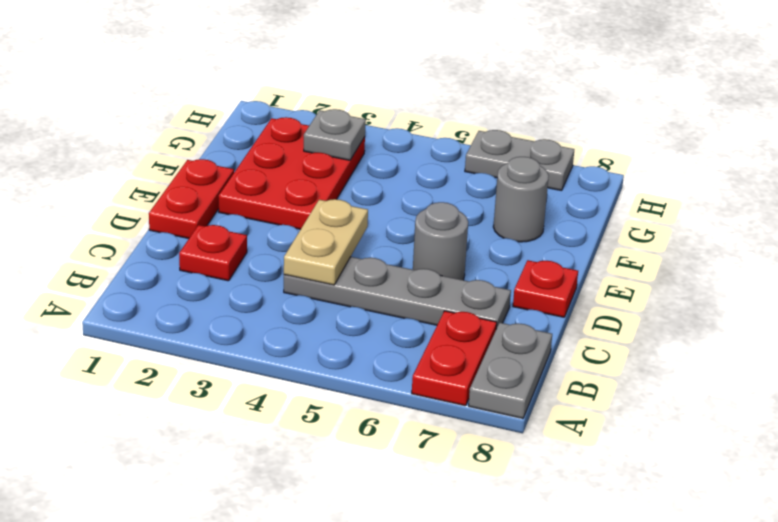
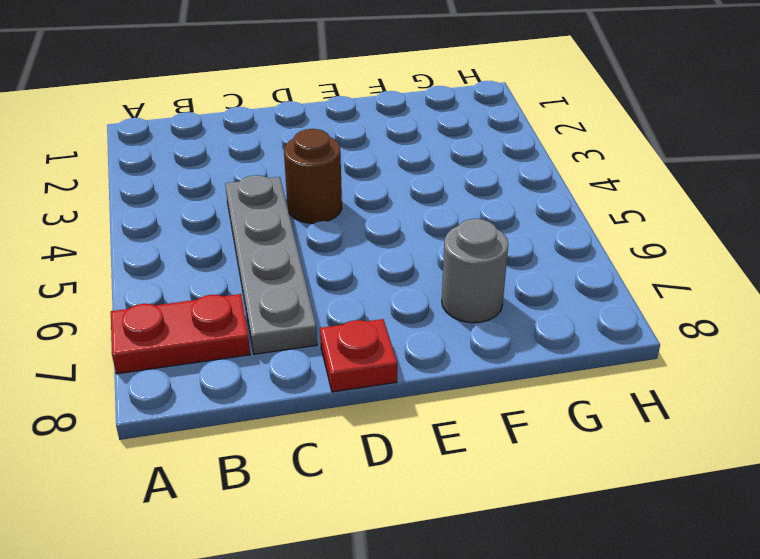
brown round brick D4 level 1 -> none
none -> grey plate A8:B8 level 1
none -> red plate C2 level 1
none -> red plate D1:E1 level 1

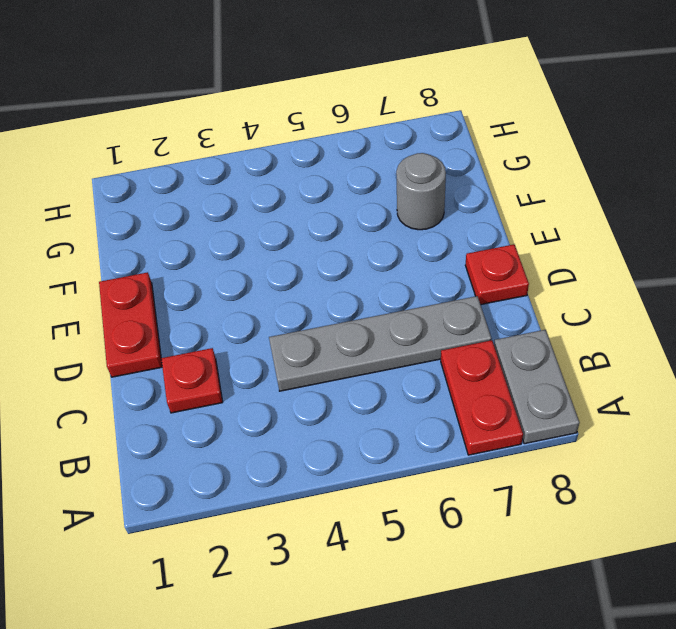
none -> grey round brick D6 level 1
none -> red plate E2:G3 level 1
none -> grey plate H6:H7 level 1

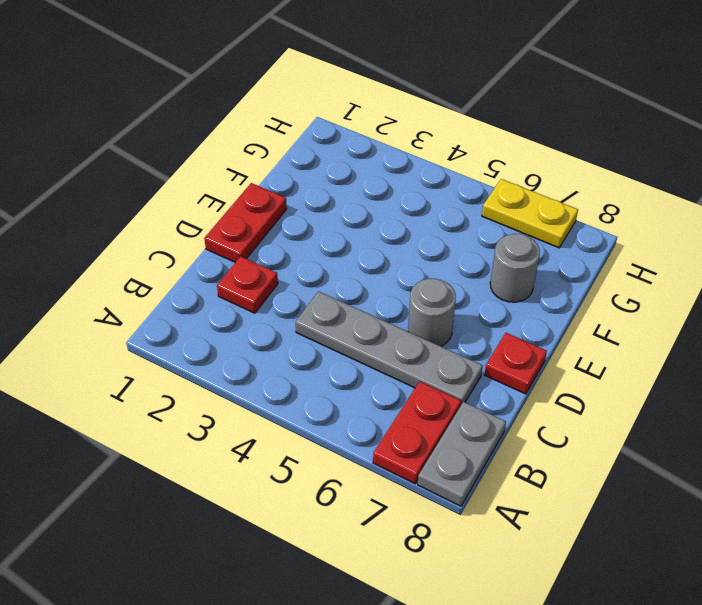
yellow plate H6:H7 level 1 -> grey plate H6:H7 level 1
none -> red plate E2:G3 level 1
none -> tan plate C4:D4 level 2
none -> grey plate G3 level 2

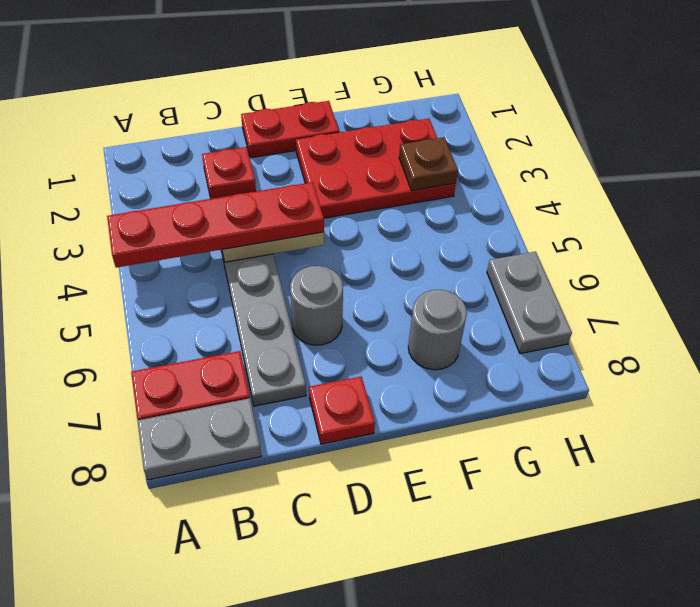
red plate A4:D4 level 3 -> none
brown plate G3 level 2 -> grey plate G3 level 2

